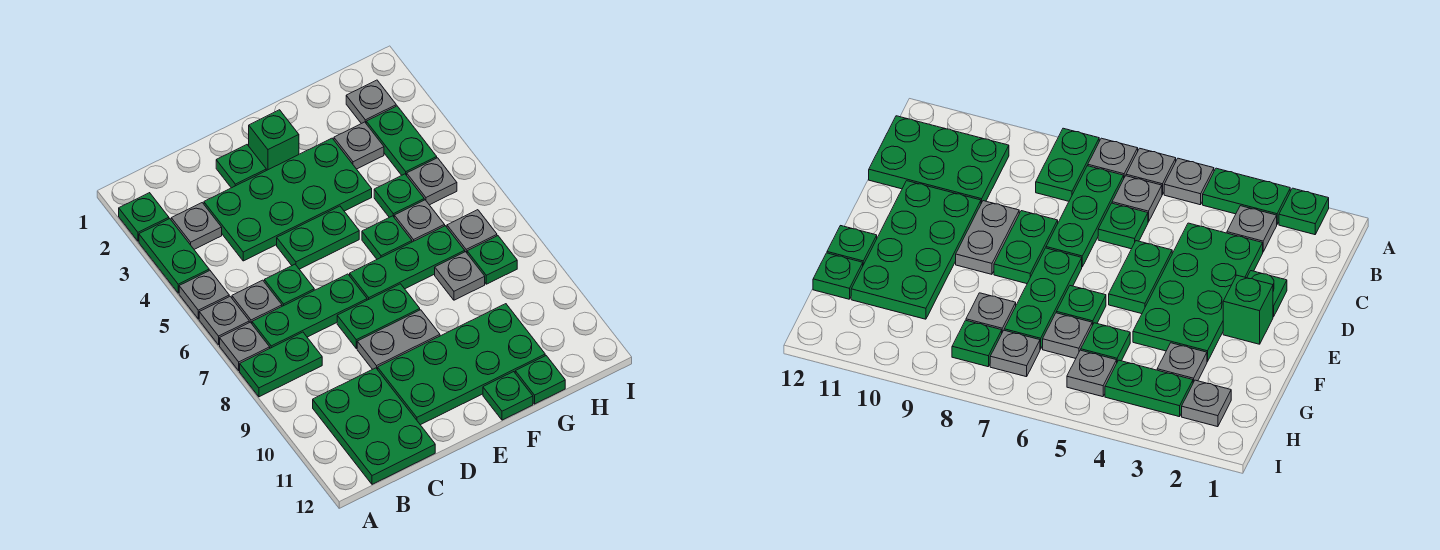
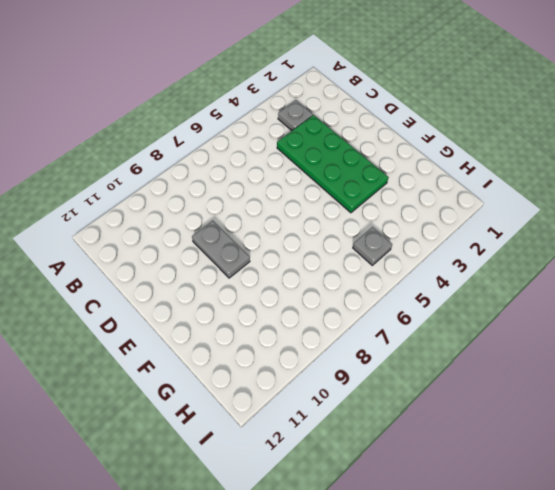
none -> green plate A2 level 1
none -> green plate A3:A4 level 1
none -> grey plate A5 level 1
none -> grey plate A6 level 1

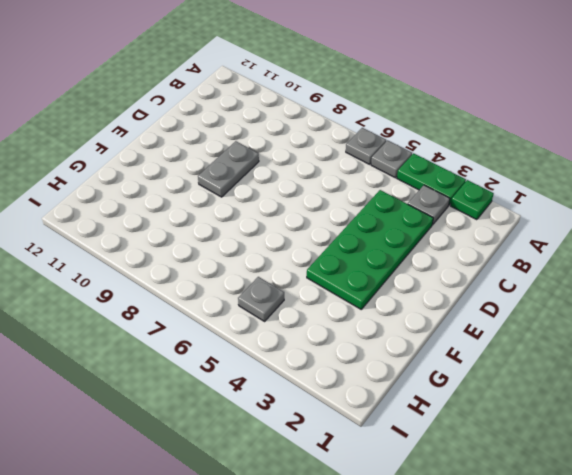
none -> grey plate A7 level 1
none -> green plate A8:B8 level 1
none -> grey plate B6 level 1
none -> green plate B7:D7 level 1

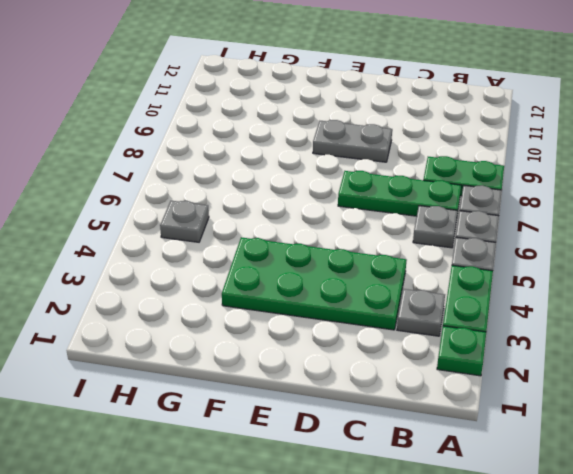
none -> green plate B10:C12 level 1
none -> green plate C6 level 1
none -> green plate D2 level 1
none -> green plate D5:E5 level 1

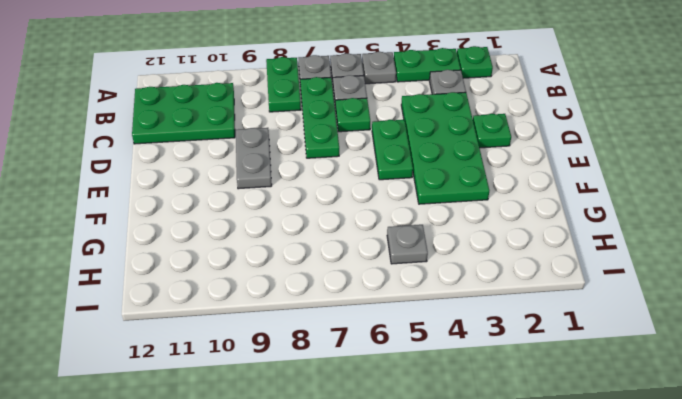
none -> green plate D8:E8 level 1
none -> green plate D10:G11 level 1
none -> green brick E2 level 1
none -> green plate E7:G7 level 1

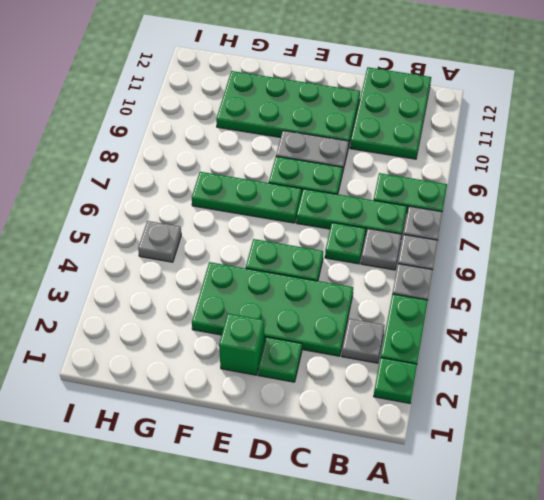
none -> green plate F6 level 1
none -> green plate F12 level 1
none -> grey plate G3 level 1
none -> green plate G5 level 1

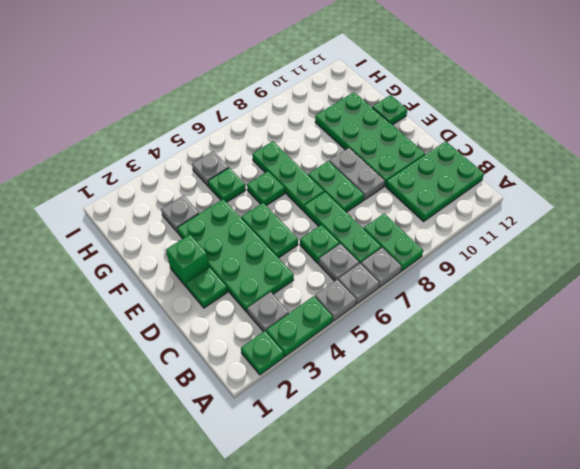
none -> grey plate G6 level 1
none -> grey plate G8 level 1
none -> green plate G12 level 1
none -> grey plate H2 level 1

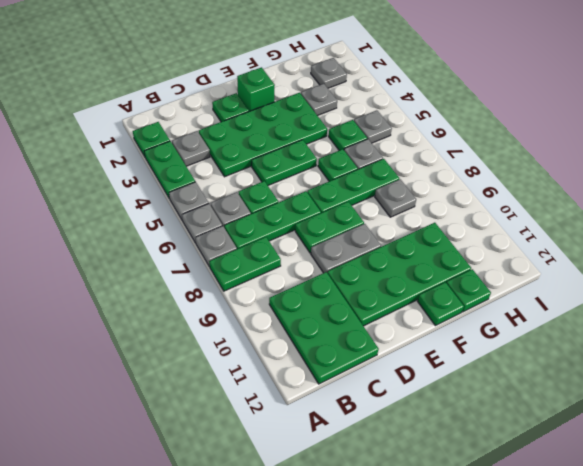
none -> green plate H3:H4 level 1
none -> grey plate H7 level 1
none -> green plate H8 level 1

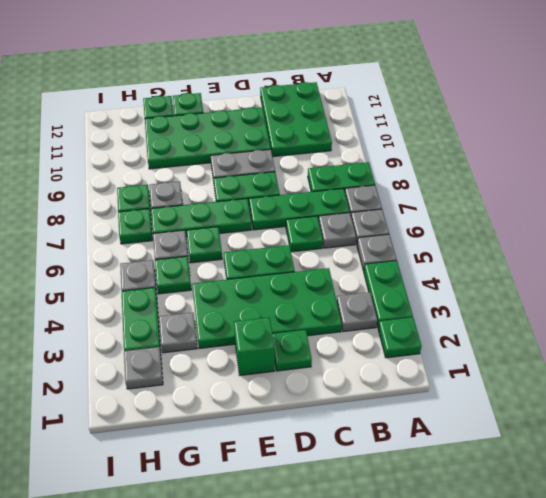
green plate H7 level 1 -> grey plate H7 level 1

